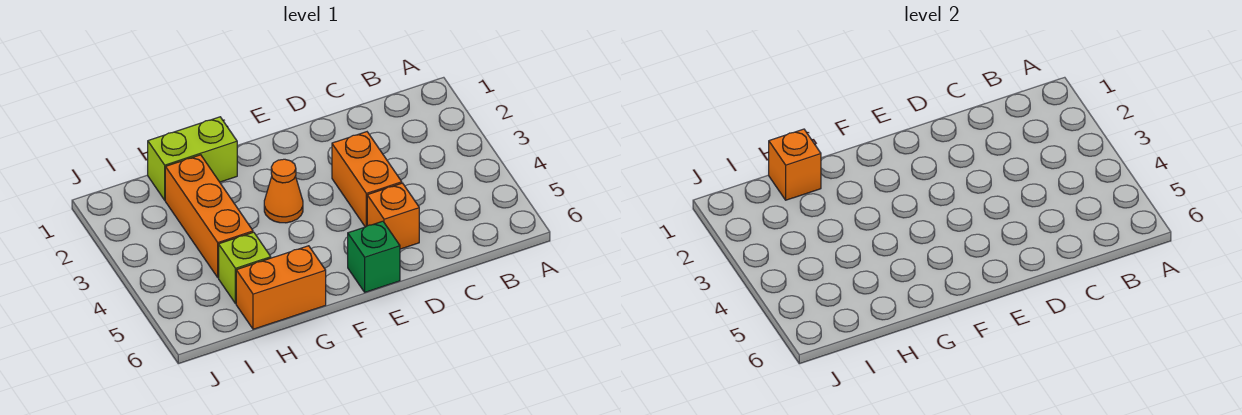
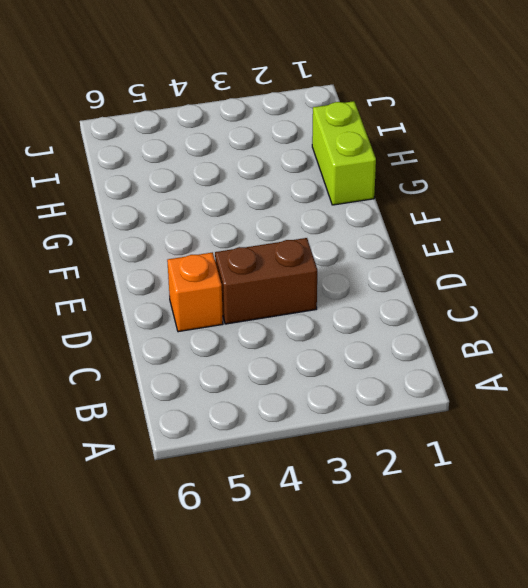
brown brick D3:D4 level 1 -> orange brick D3:D4 level 1
none -> green brick E6 level 1
none -> orange cone F3 level 1

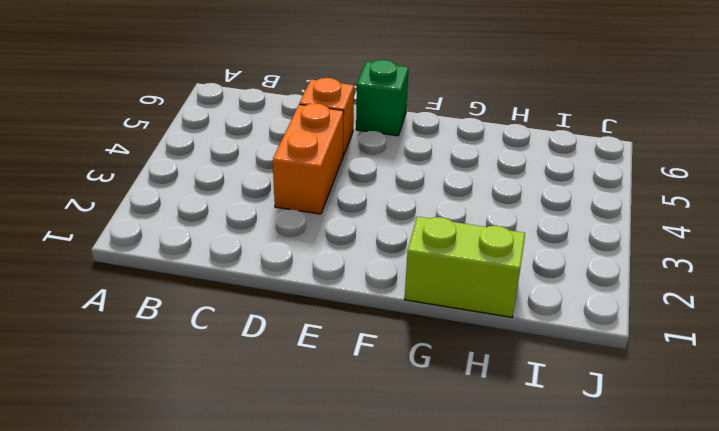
none -> orange cone F3 level 1
none -> orange brick G6:H6 level 1

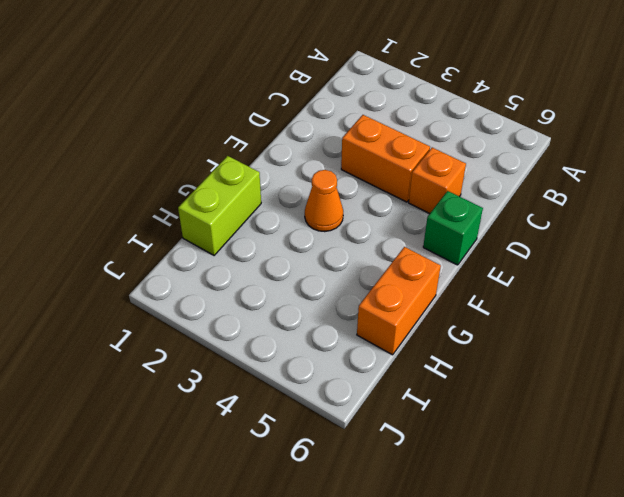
none -> orange brick H2:H4 level 1
none -> lime brick H5 level 1

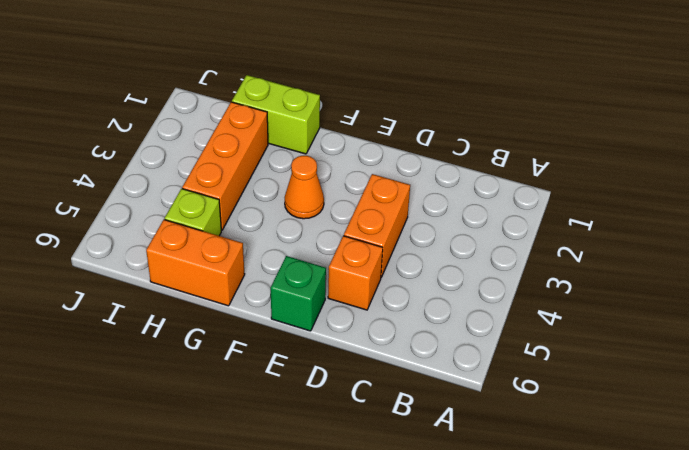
none -> orange brick H1 level 2

